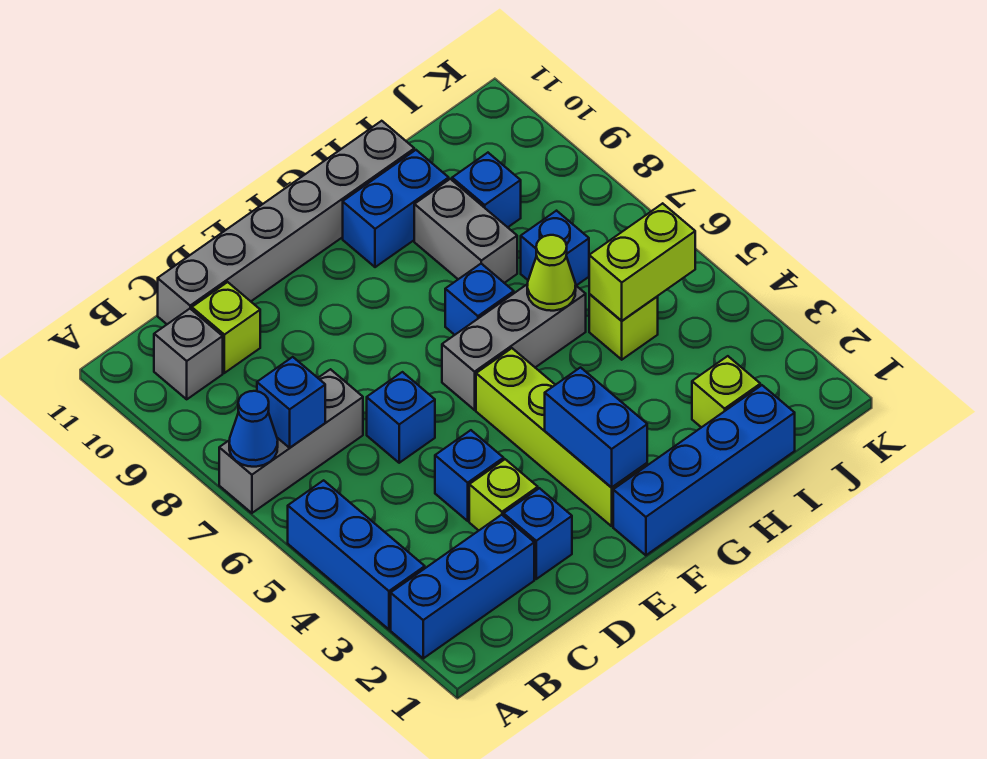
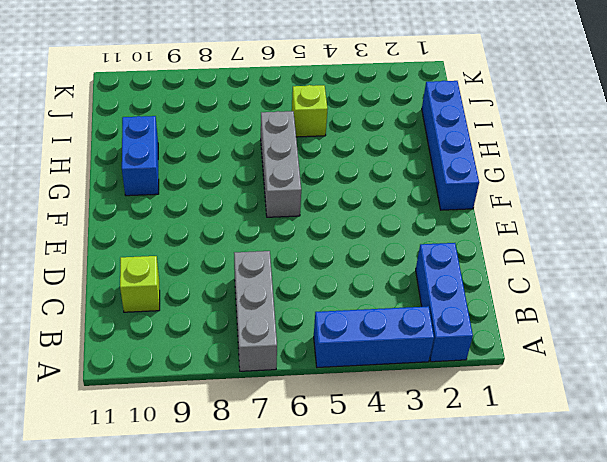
none -> grey brick B10 level 1
none -> grey brick C11:H11 level 1
none -> blue brick D2 level 1

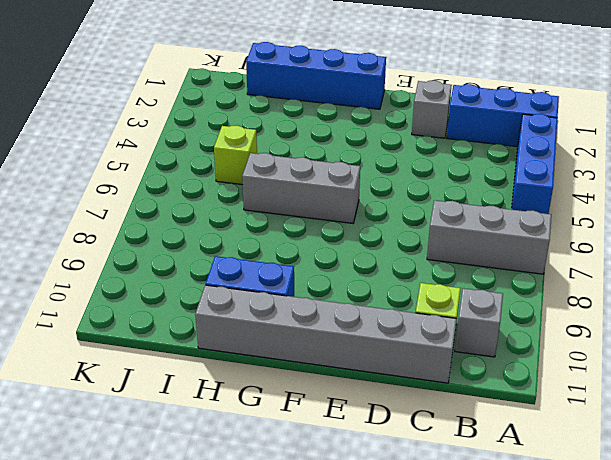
grey brick D2 level 1 -> blue brick D2 level 1
none -> lime brick D3 level 1
none -> blue brick D4 level 1
none -> blue brick D6 level 1

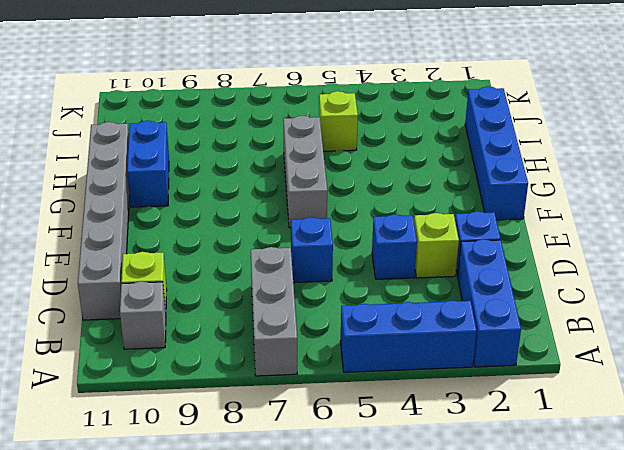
none -> lime brick F2:F5 level 1
none -> blue brick G7 level 1
none -> grey brick H8:H9 level 1

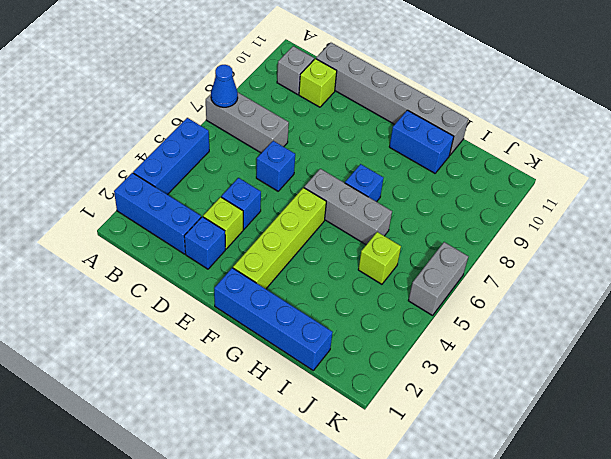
grey brick K5:K6 level 1 -> grey brick H8:H9 level 1
none -> lime brick I2 level 1
none -> blue brick I7 level 1
none -> blue brick I9 level 1

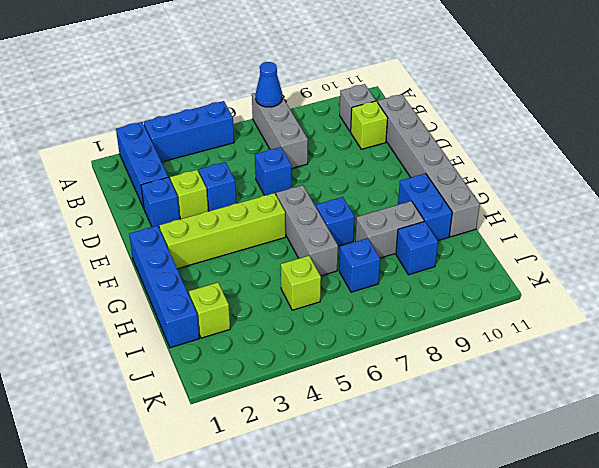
none -> blue brick B7 level 2
none -> blue brick F2:F3 level 2
none -> lime cone H6 level 2

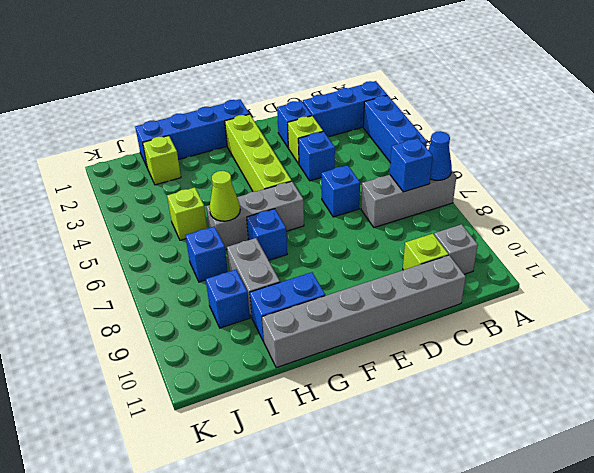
none -> blue brick F2:F3 level 2
none -> lime brick I5:J5 level 2

